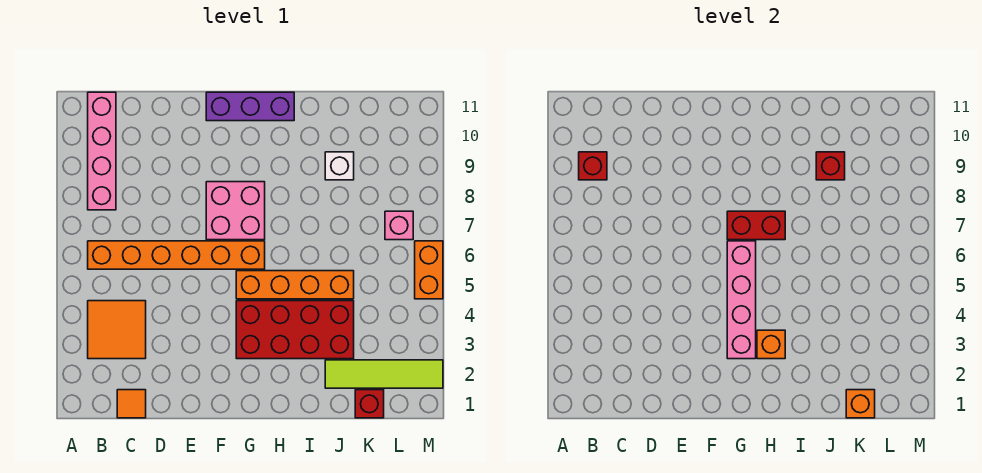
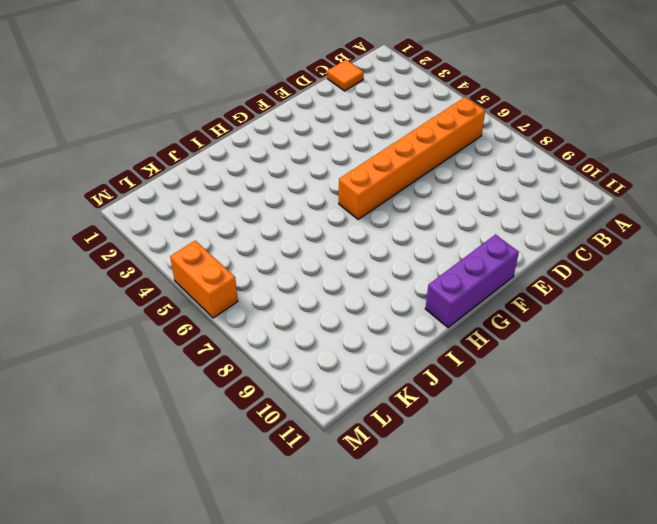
none -> orange tile B3:C4 level 1
none -> pink brick B8:B11 level 1
none -> pink brick F7:G8 level 1

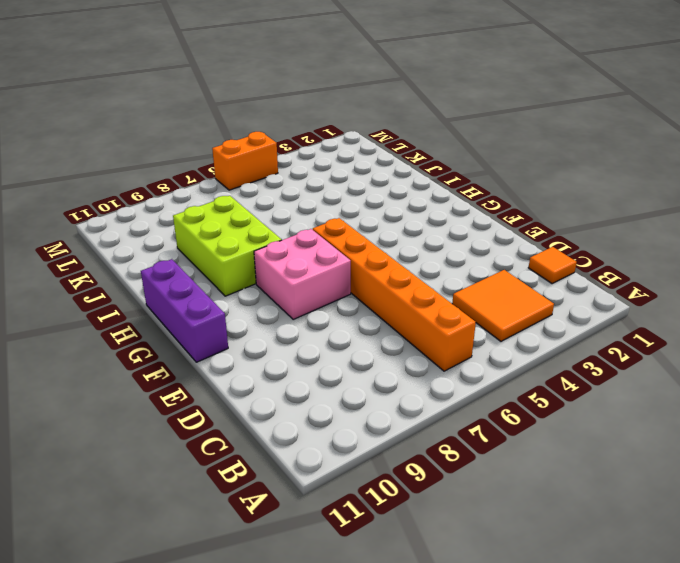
lime brick H8:J9 level 1 -> white brick J9 level 1
none -> pink brick B8:B11 level 1
none -> red brick G3:J4 level 1
none -> orange brick G5:J5 level 1

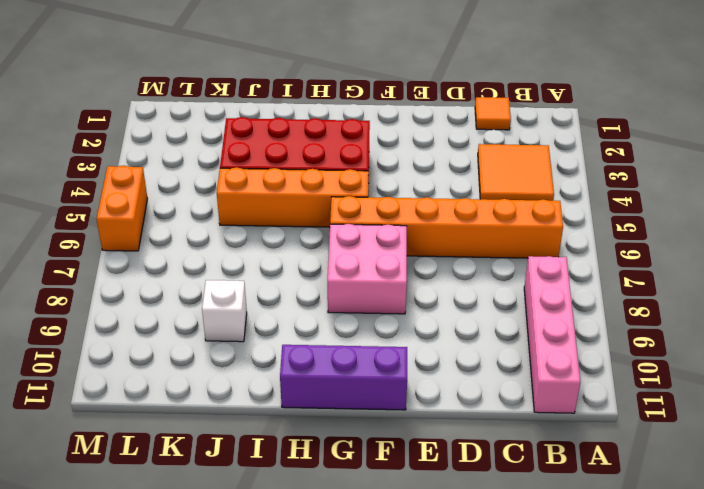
none -> lime tile J2:M2 level 1
none -> red brick K1 level 1
none -> pink brick L7 level 1

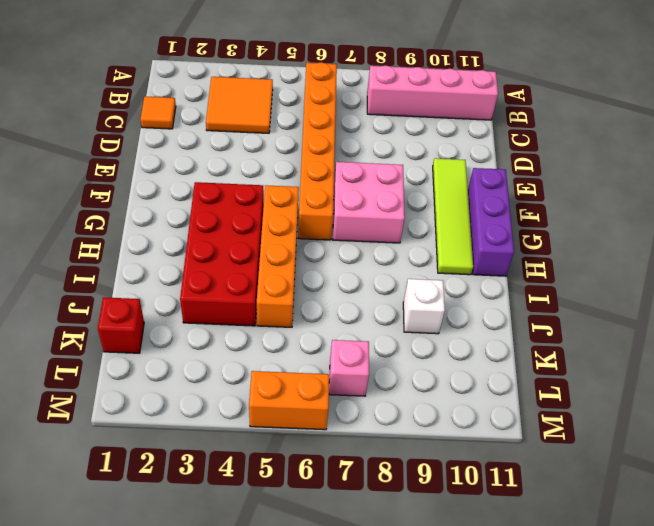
lime tile E10:H10 level 1 -> lime tile J2:M2 level 1
none -> red brick B9 level 2
none -> pink brick G3:G6 level 2
none -> red brick G7:H7 level 2

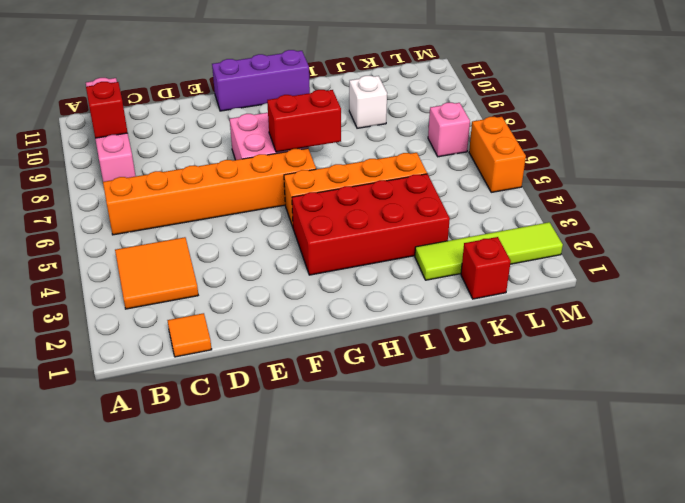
none -> pink brick G3:G6 level 2
none -> orange brick H3 level 2
none -> red brick J9 level 2

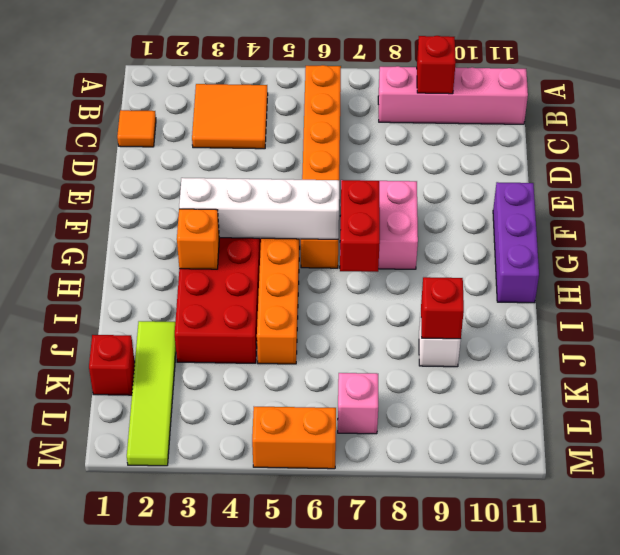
white brick G3:G6 level 2 -> pink brick G3:G6 level 2
none -> orange brick K1 level 2

